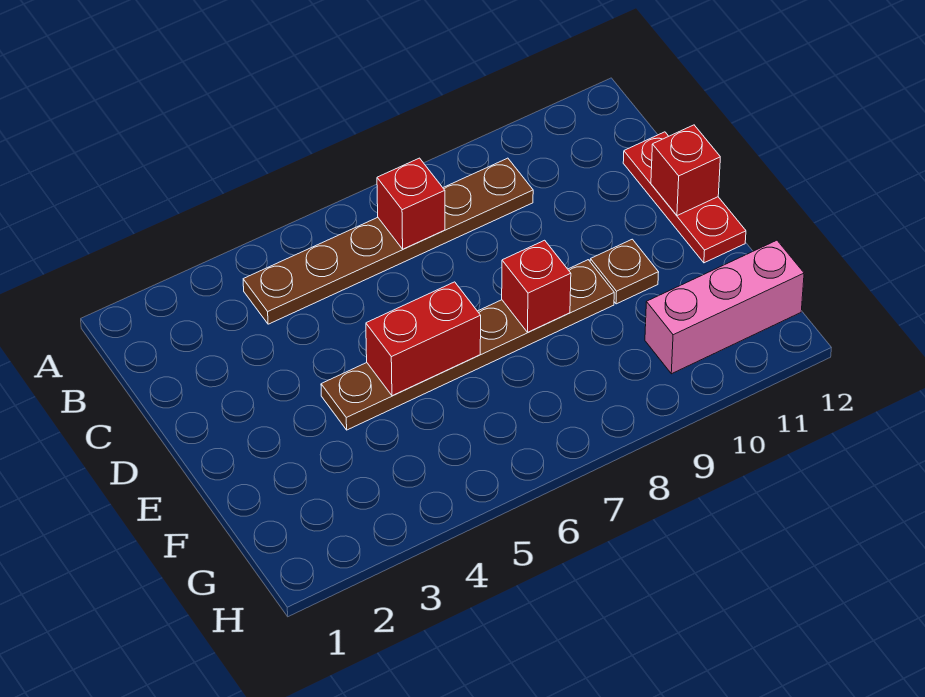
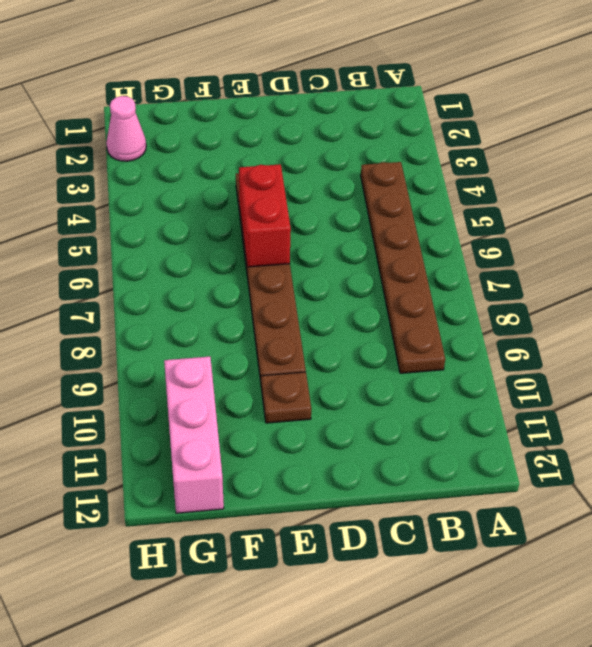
pink cone H2 level 1 -> none
none -> red plate C12:E12 level 1
none -> red brick B7 level 2

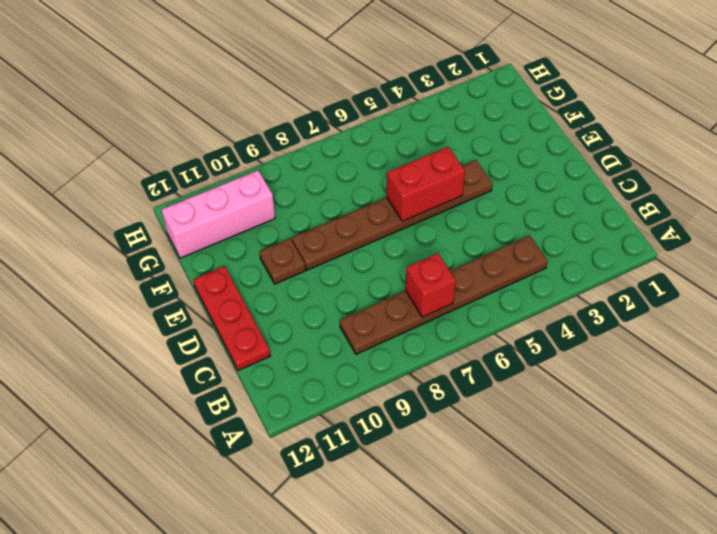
none -> red brick D12 level 2
none -> red brick E8 level 2

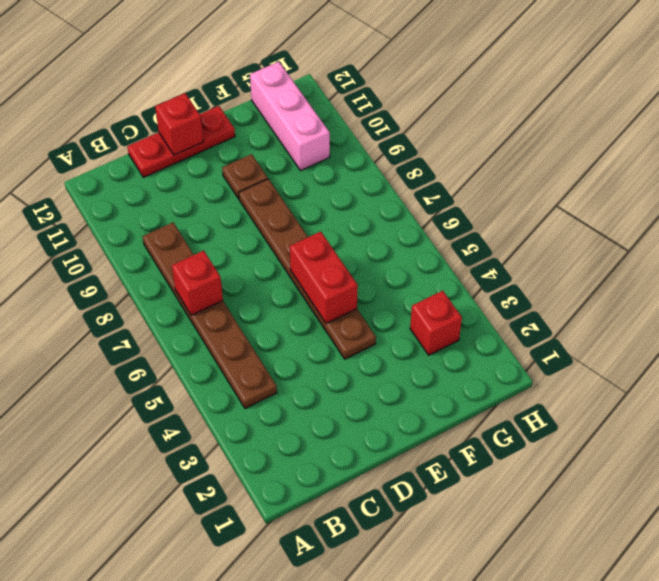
red brick G3 level 1 -> red brick E8 level 2

